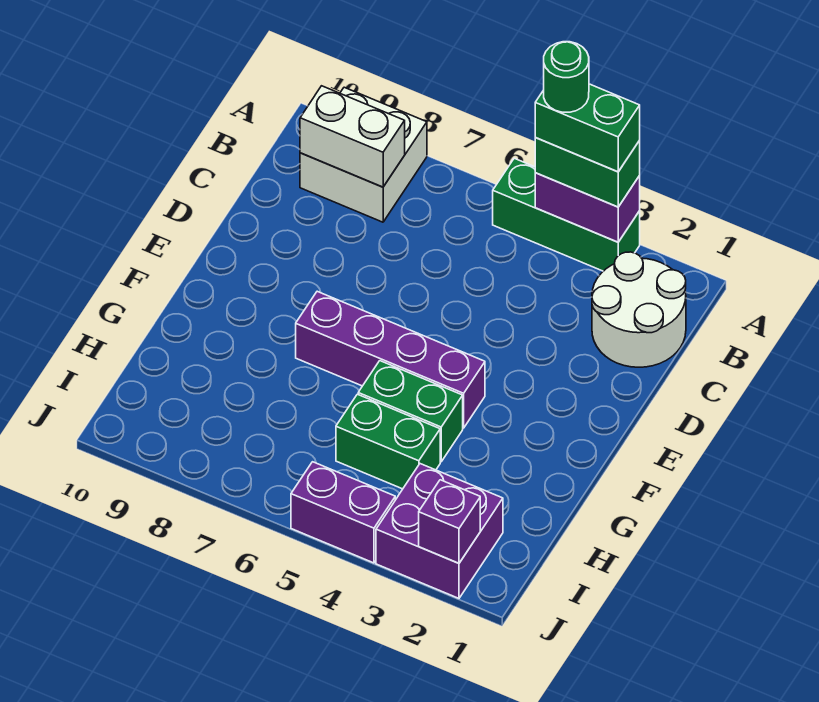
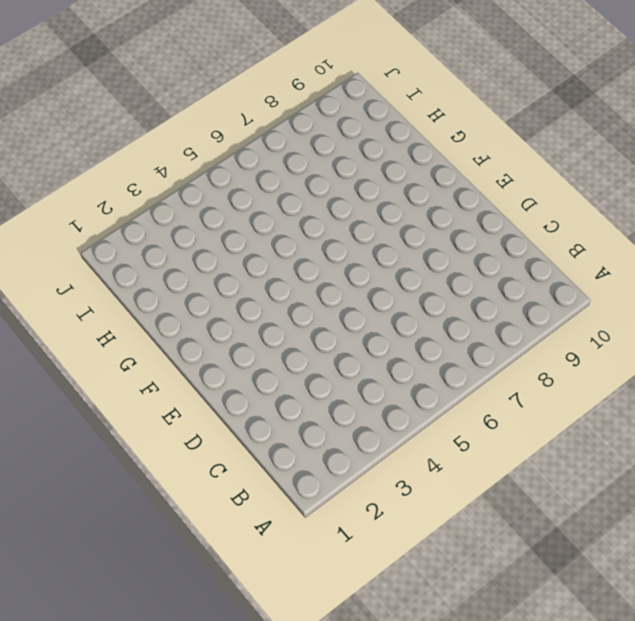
none -> green brick A3:A5 level 1
none -> white brick A8:B9 level 1
none -> white round brick B1:C2 level 1

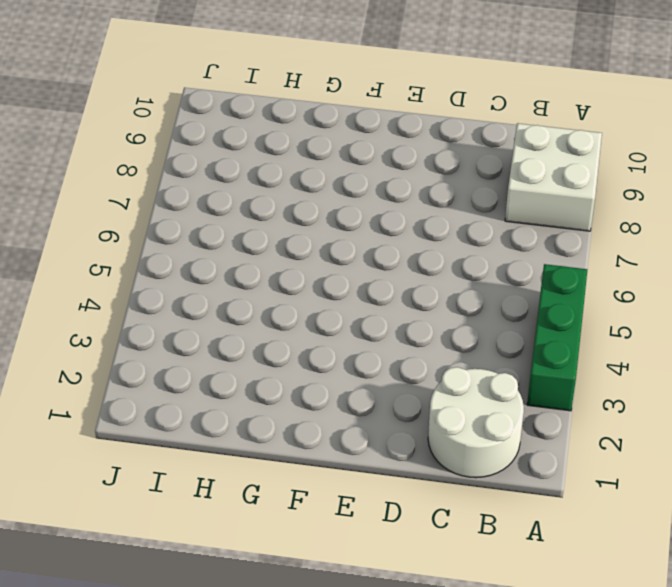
none -> purple brick F4:F7 level 1
none -> green brick G4:G5 level 1
none -> green brick H4:H5 level 1

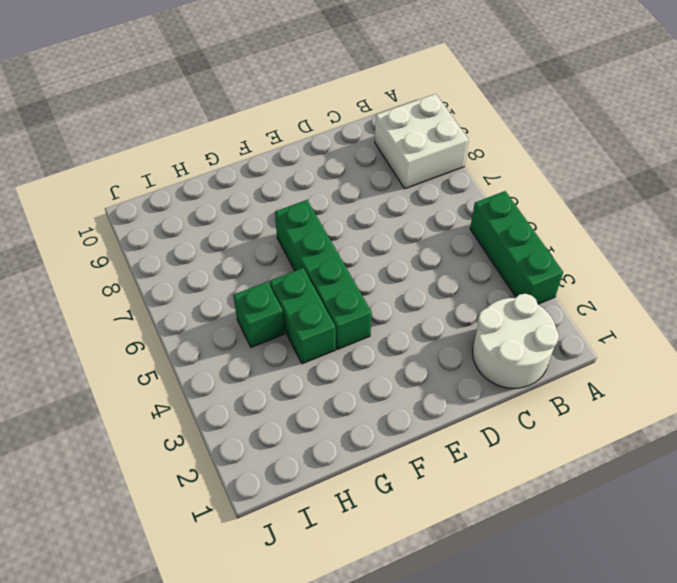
green brick F4:F7 level 1 -> purple brick F4:F7 level 1
green brick H5 level 1 -> green brick H4:H5 level 1
none -> purple brick I2:J3 level 1
none -> purple brick J4:J5 level 1
none -> purple brick A3:A4 level 2

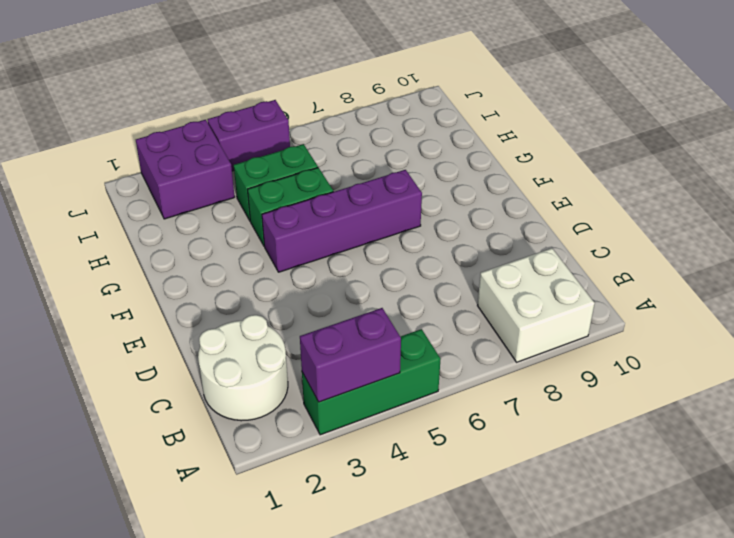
none -> white brick B8:B9 level 2
none -> purple brick J2 level 2
none -> green brick A3:A4 level 3

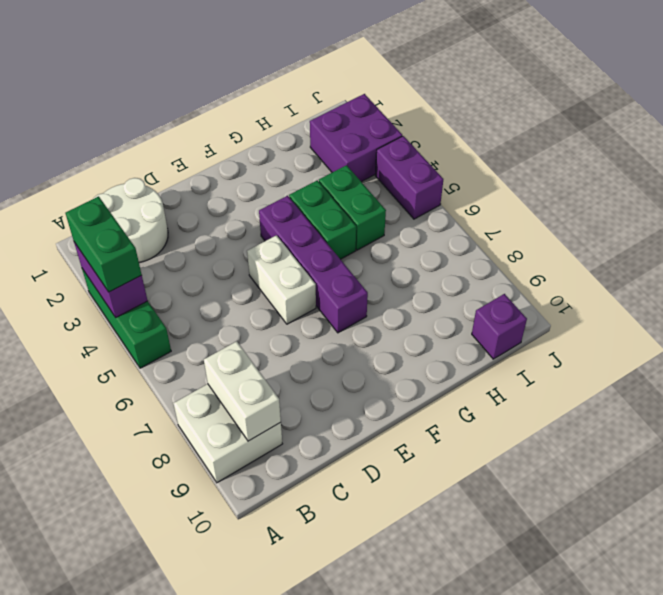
white brick E5:E6 level 1 -> none
purple brick I10 level 1 -> purple brick J2 level 2
none -> green brick A3:A4 level 4
none -> green round brick A4 level 5

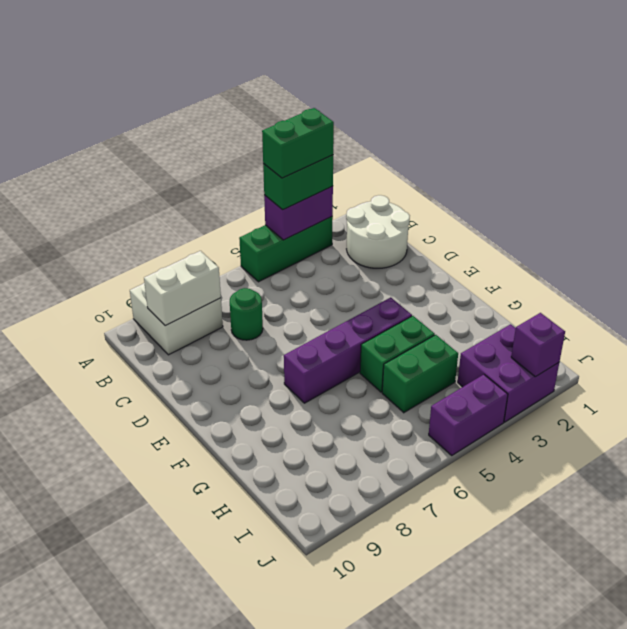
green round brick C7 level 1 -> green round brick A4 level 5

